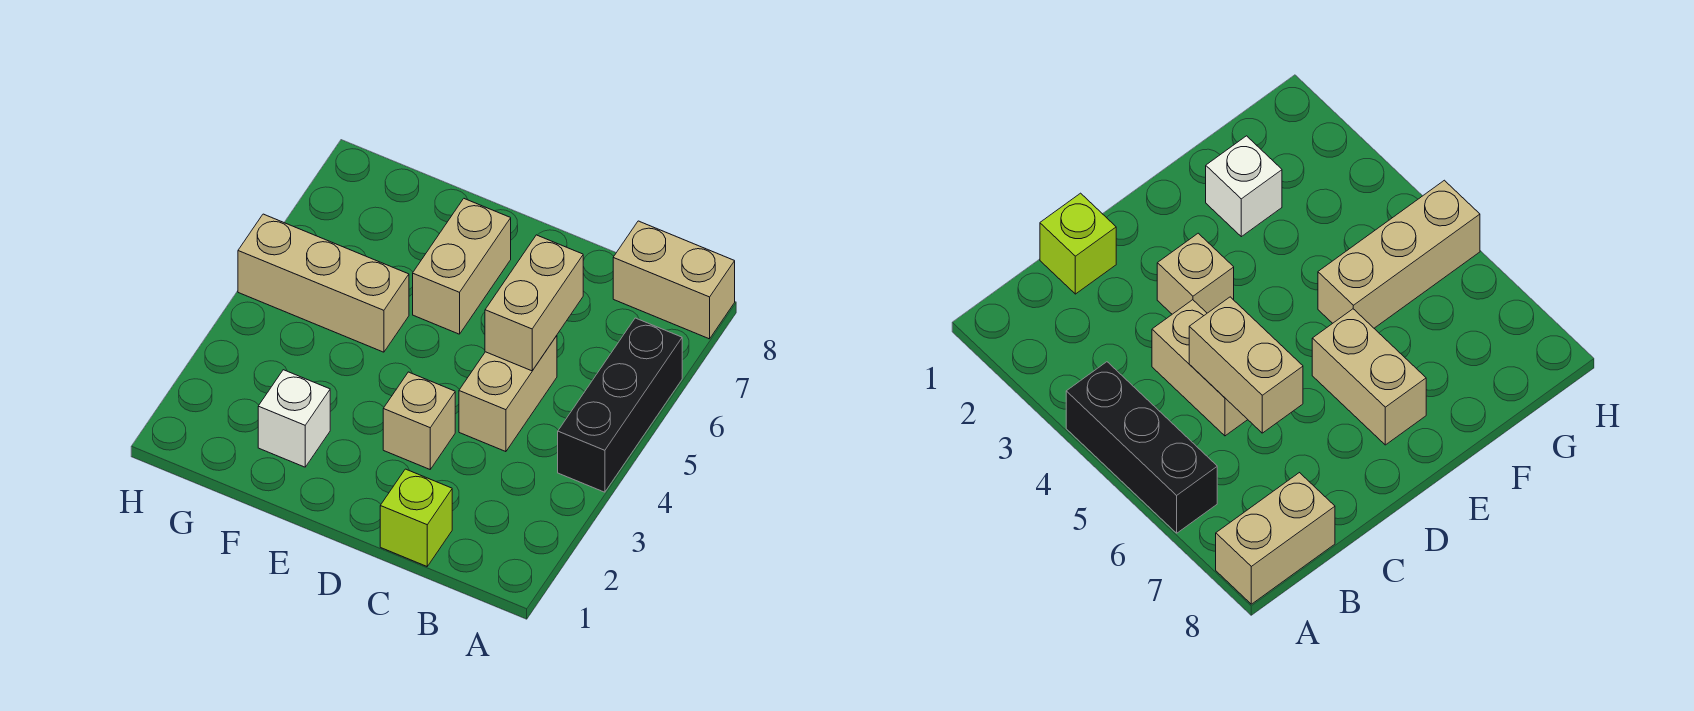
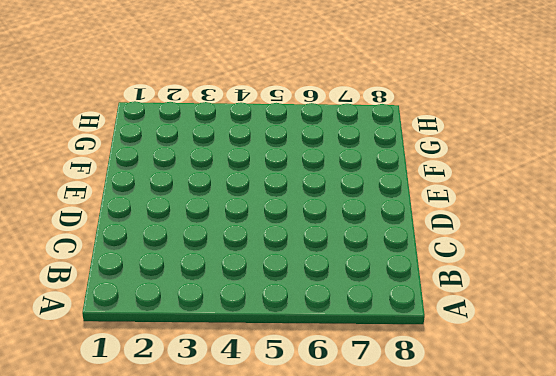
none -> black brick A4:A6 level 1
none -> tan brick A8:B8 level 1

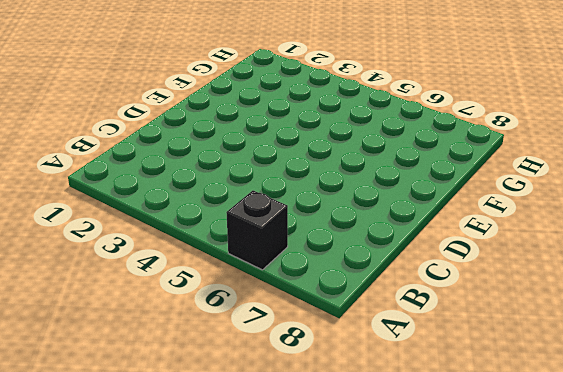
black brick A6 level 1 -> black brick A4:A6 level 1
none -> tan brick A8:B8 level 1
none -> lime brick C1 level 1

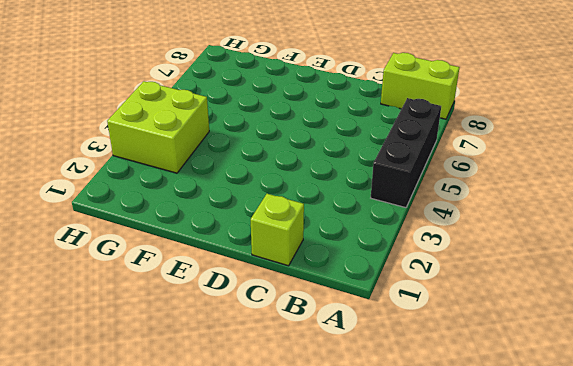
lime brick A8:B8 level 1 -> tan brick A8:B8 level 1
lime brick G3:H4 level 1 -> none
none -> tan brick C4:C5 level 1
none -> tan brick D3 level 1

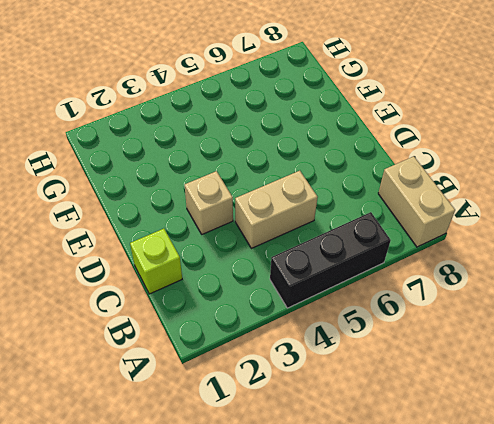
none -> tan brick E6:E7 level 1
none -> white brick F2 level 1

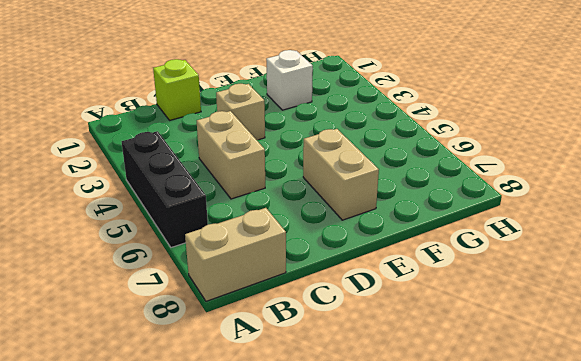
none -> tan brick F5:H5 level 1
none -> tan brick C5:C6 level 2

